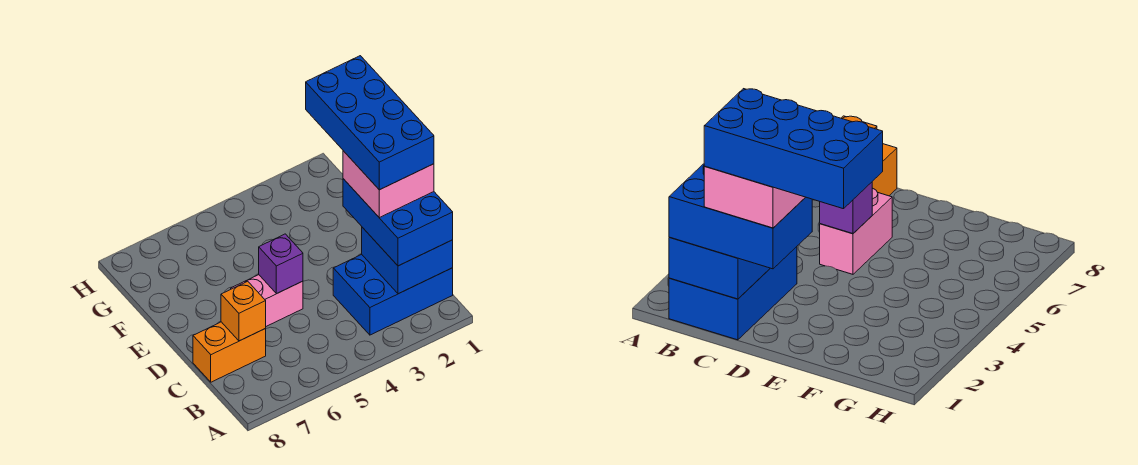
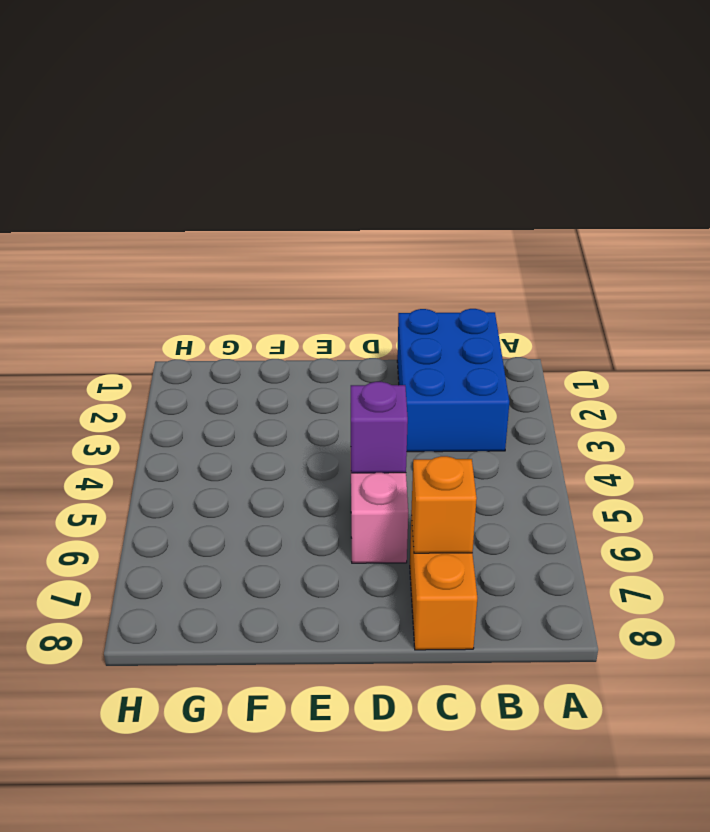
none -> blue brick B1:C2 level 2
none -> blue brick B1:D2 level 3

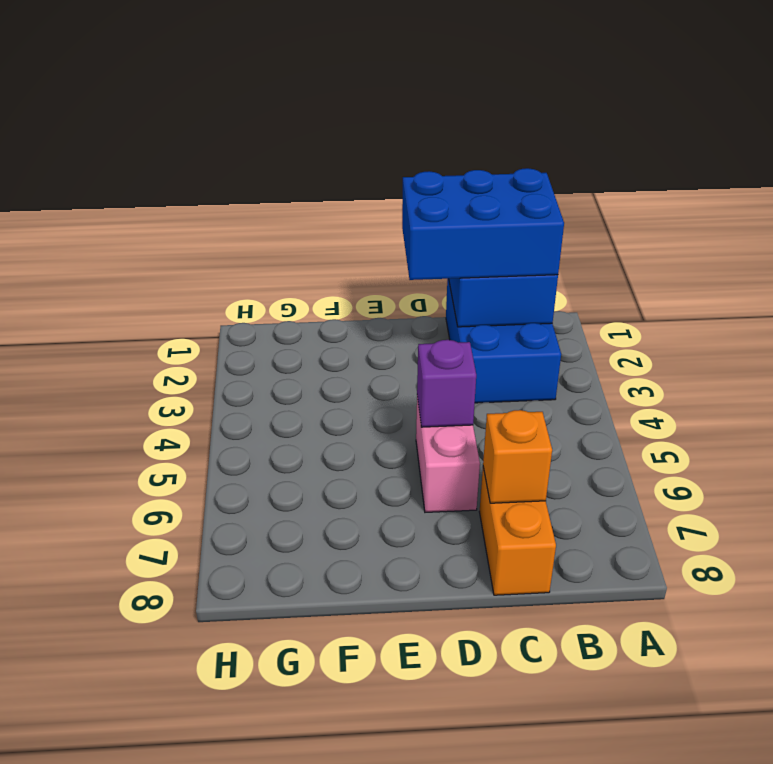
none -> pink brick C1:D2 level 4
none -> blue brick C1:F2 level 5

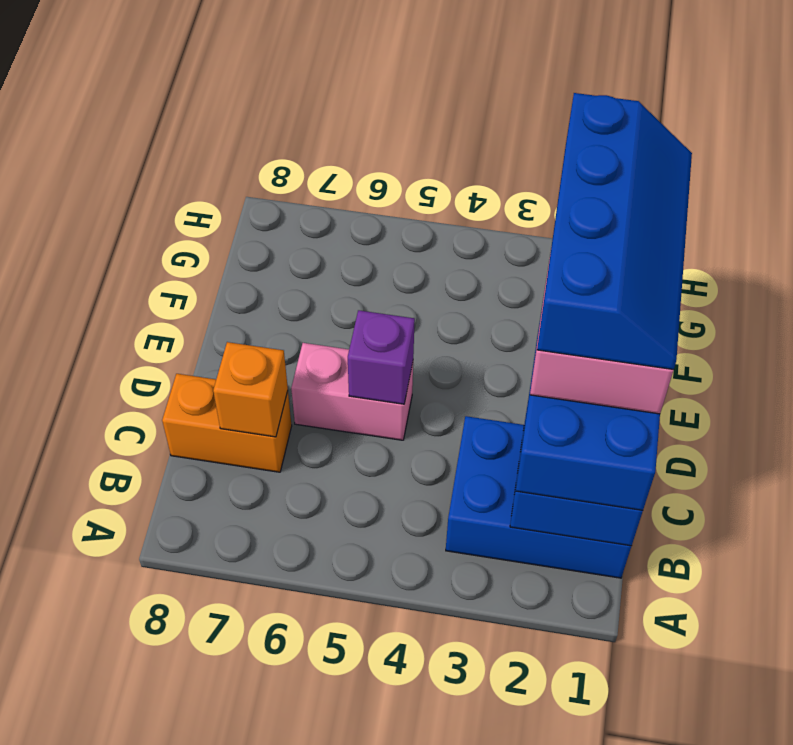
blue slope C1:F2 level 5 top 2 -> blue brick C1:F2 level 5

